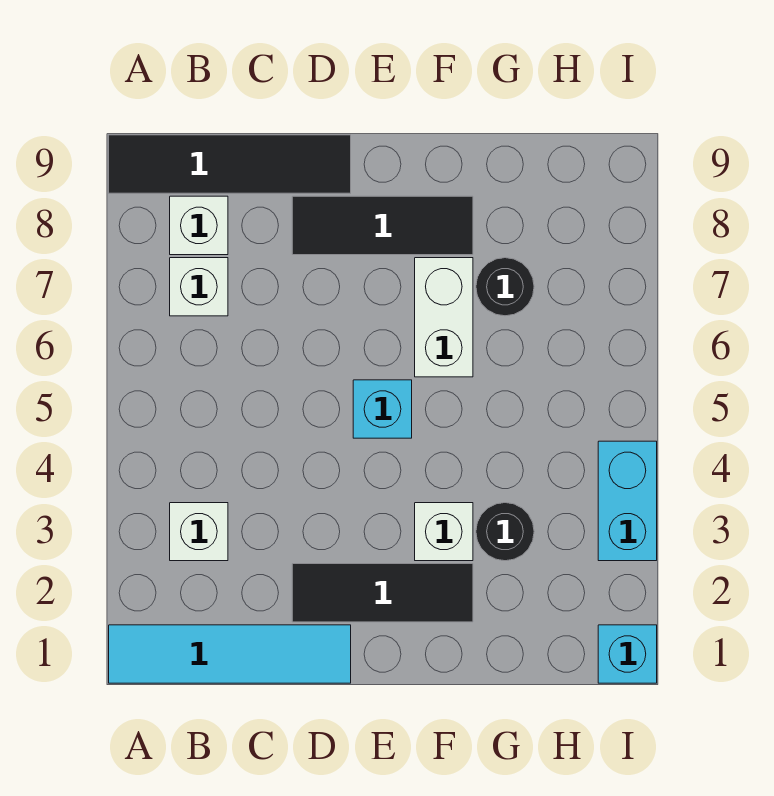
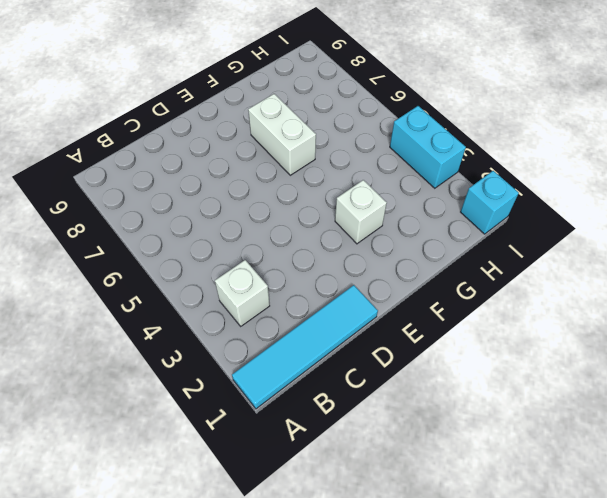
none -> black tile A9:D9 level 1
none -> white brick B7 level 1
none -> white brick B8 level 1

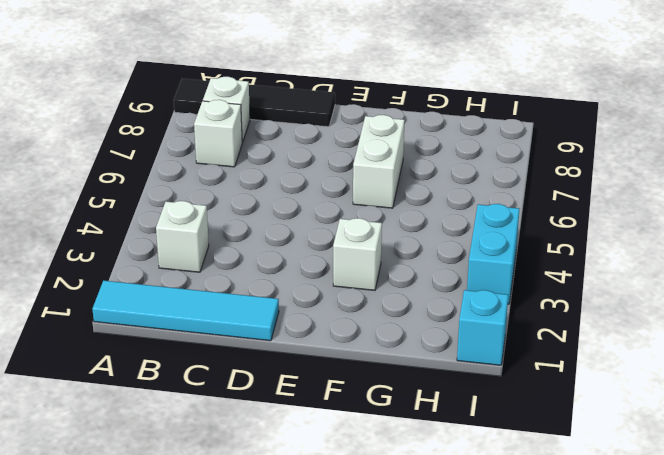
none -> black tile D2:F2 level 1
none -> black tile D8:F8 level 1
none -> cyan brick E5 level 1

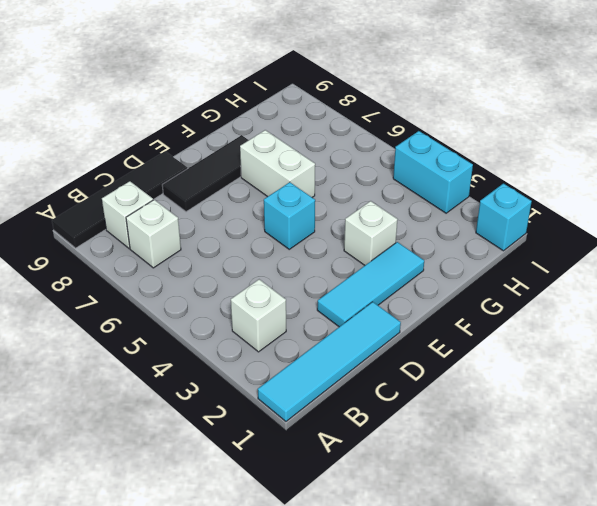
cyan tile D2:F2 level 1 -> black tile D2:F2 level 1
none -> black round brick G3 level 1
none -> black round brick G7 level 1

